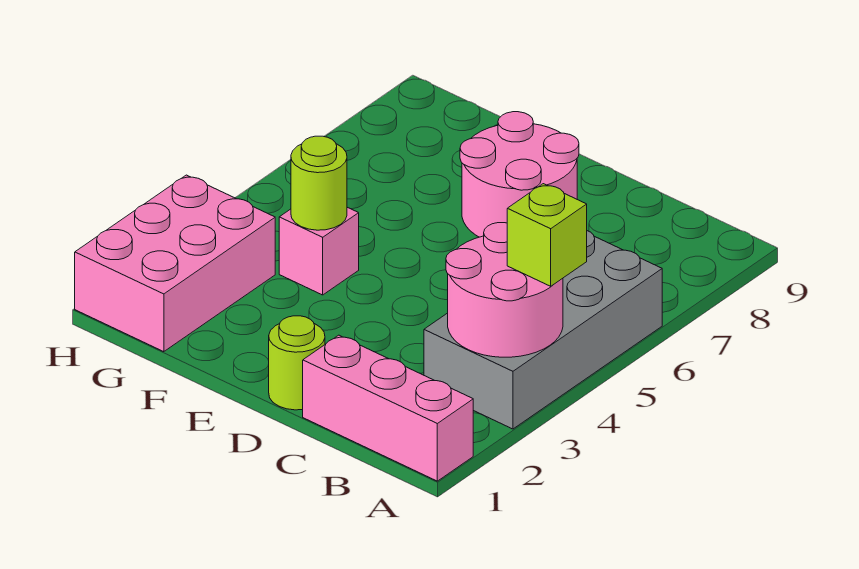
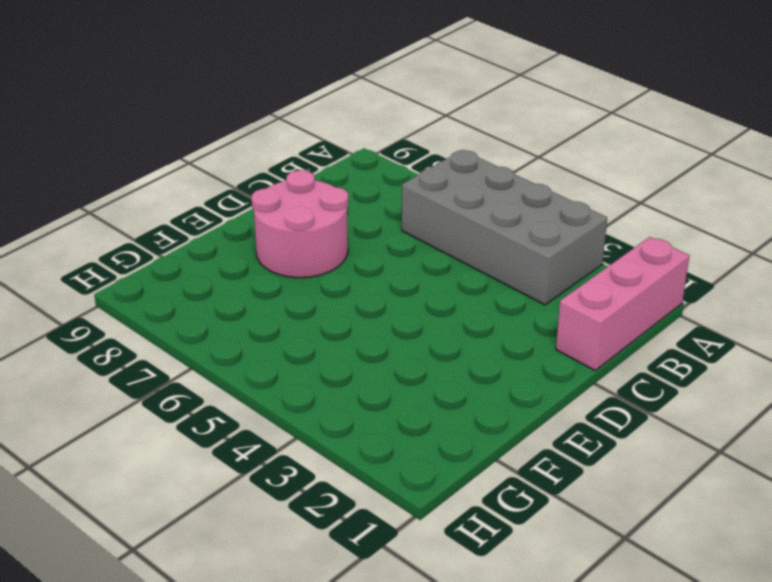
none -> lime round brick D1 level 1
none -> pink brick F4 level 1

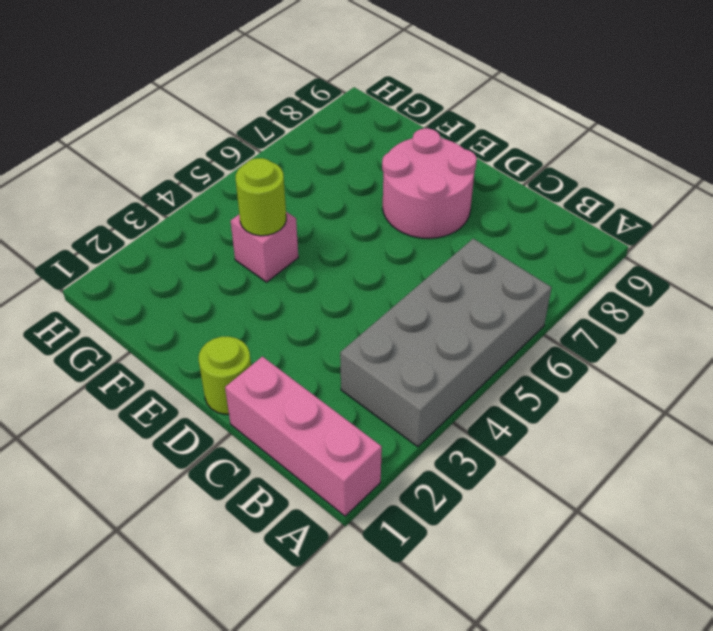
none -> pink brick G1:H3 level 1
none -> pink round brick A3:B4 level 2

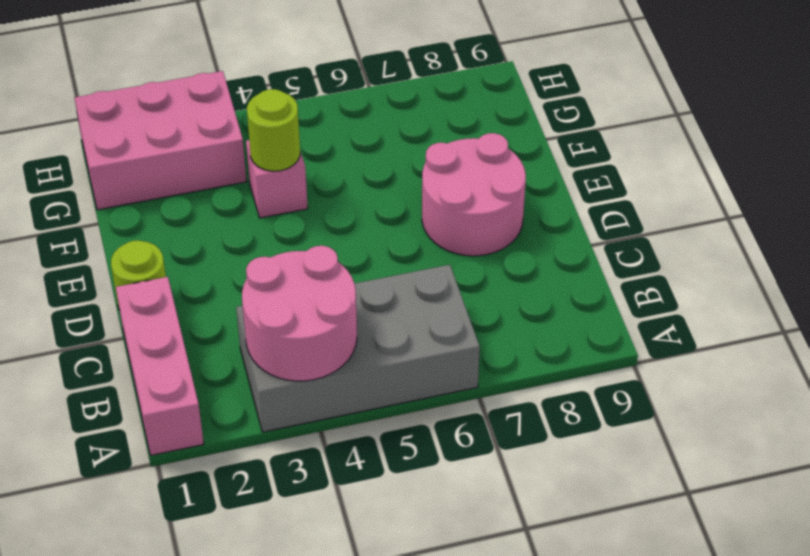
none -> lime brick A4 level 3

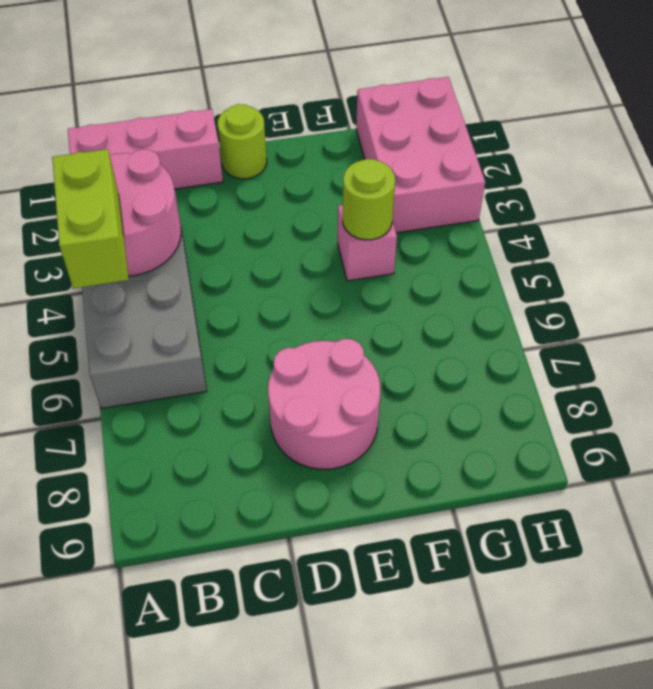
lime brick A4:A5 level 3 -> lime brick A4 level 3

